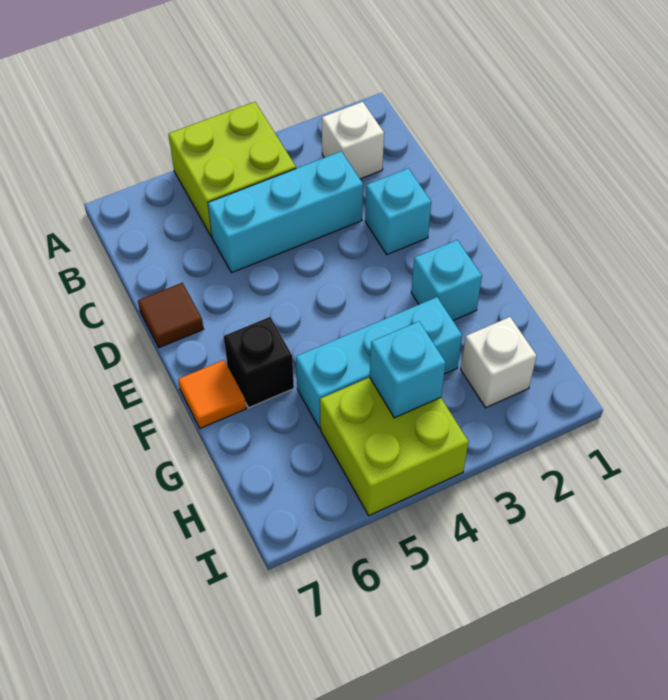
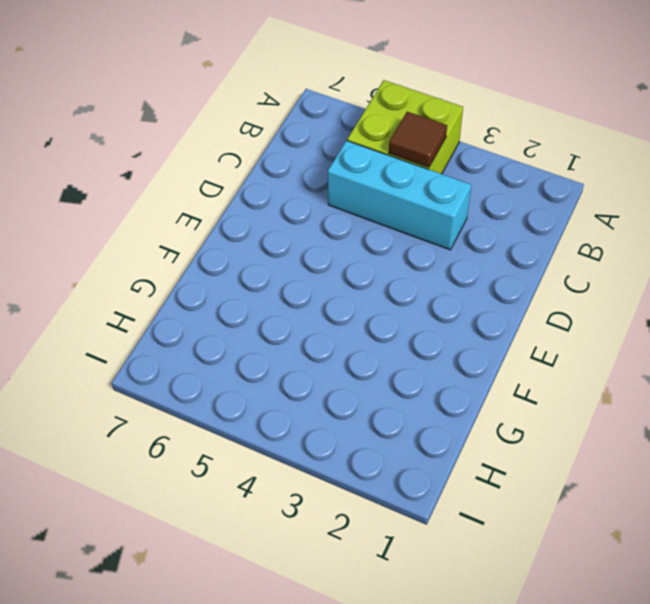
brown tile B4 level 2 -> brown tile D7 level 1
none -> white brick B2 level 1
none -> cyan brick D2 level 1
none -> cyan brick F2 level 1

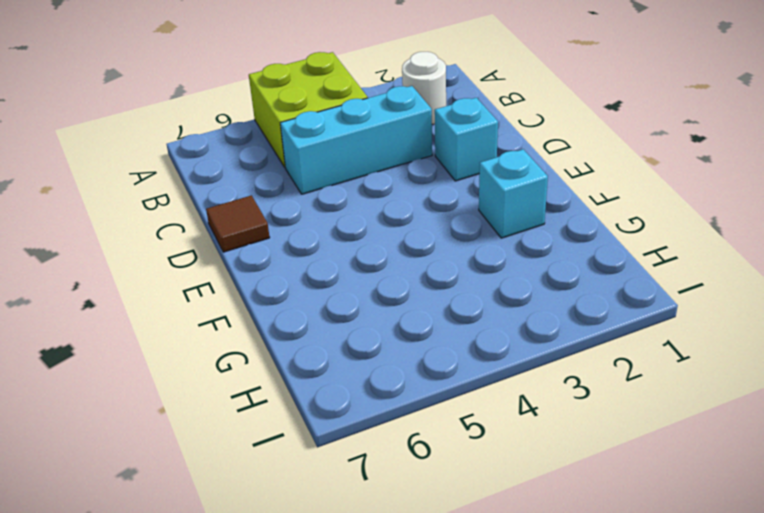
white round brick B2 level 1 -> white brick B2 level 1
none -> black brick F6 level 1
none -> orange tile F7 level 1
none -> cyan brick G3:G5 level 1

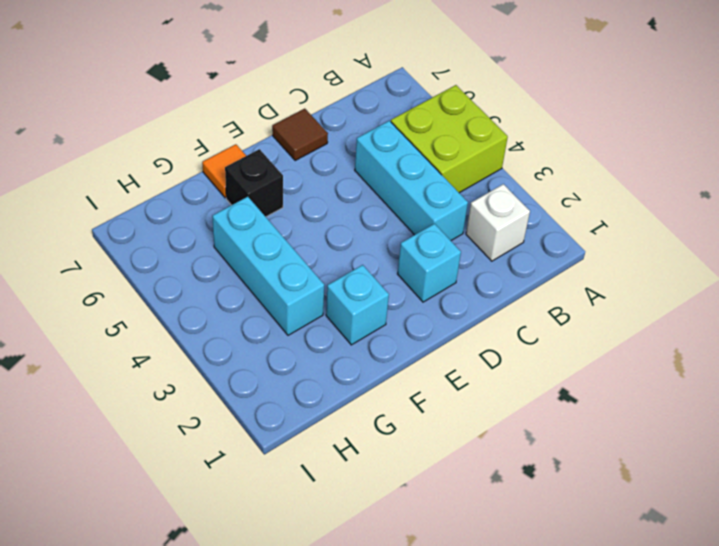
none -> white brick H2 level 1
none -> lime brick H4:I5 level 1
none -> cyan brick H4 level 2

